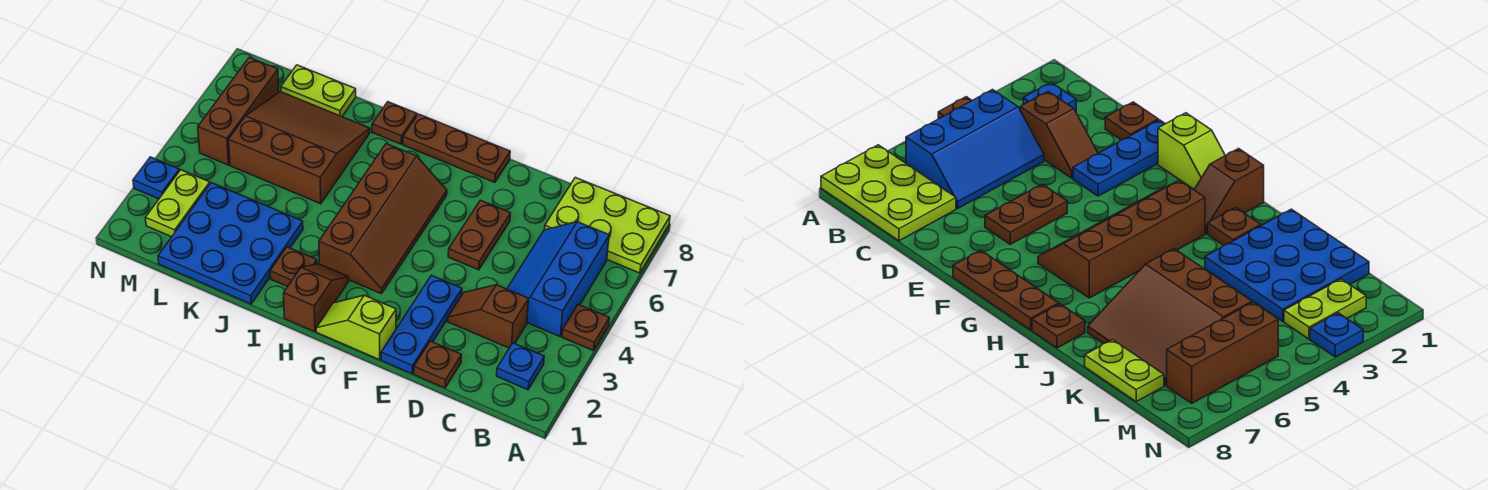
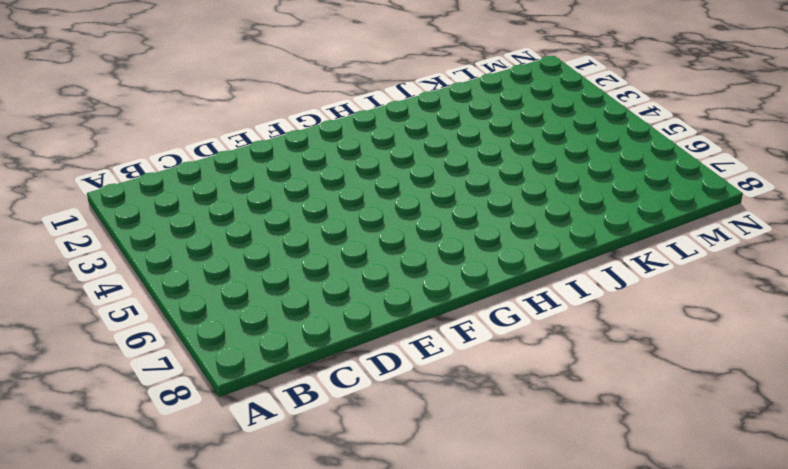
none -> brown plate A4 level 1
none -> lime plate A7:C8 level 1
none -> blue plate B2 level 1

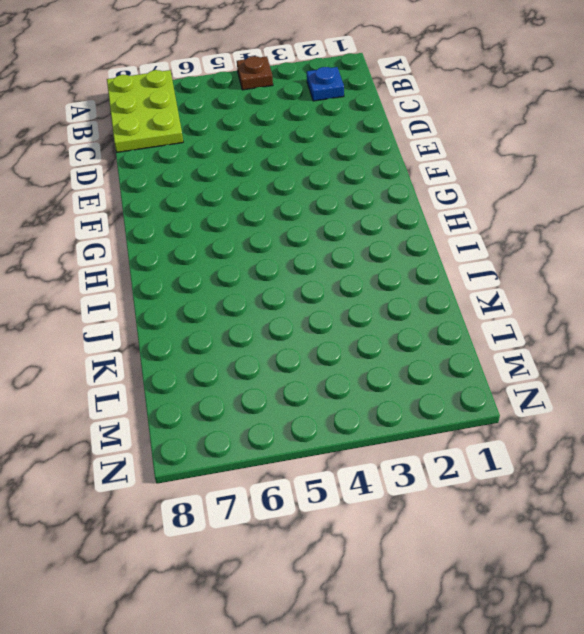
none -> blue slope B4:C6 level 1 top B
none -> brown slope C3:D3 level 1 top C
none -> brown plate D1 level 1

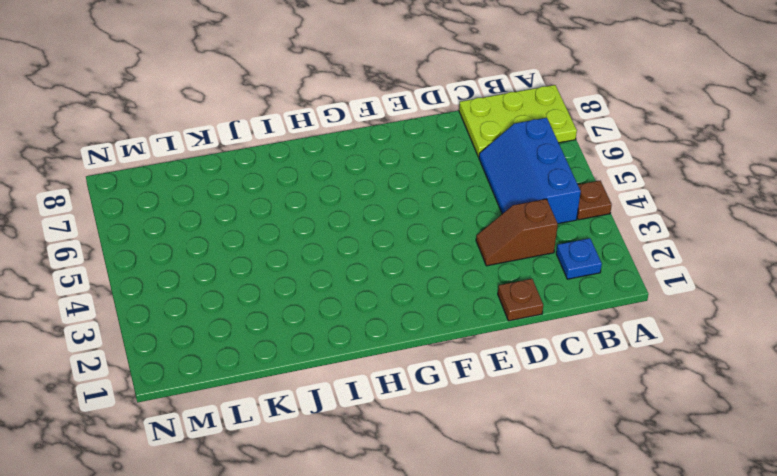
none -> blue plate E1:E3 level 1
none -> brown plate E5:E6 level 1
none -> lime slope F1:G1 level 1 top F

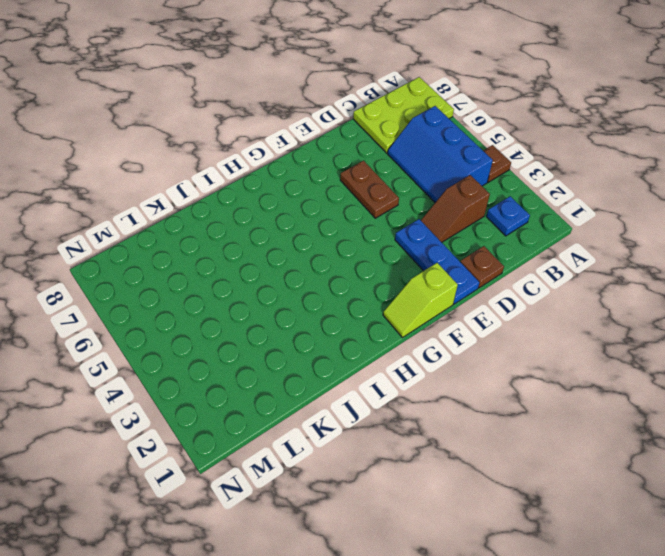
none -> brown plate F8:H8 level 1
none -> brown slope G3:H6 level 1 top H
none -> brown slope H1:H2 level 1 top 1

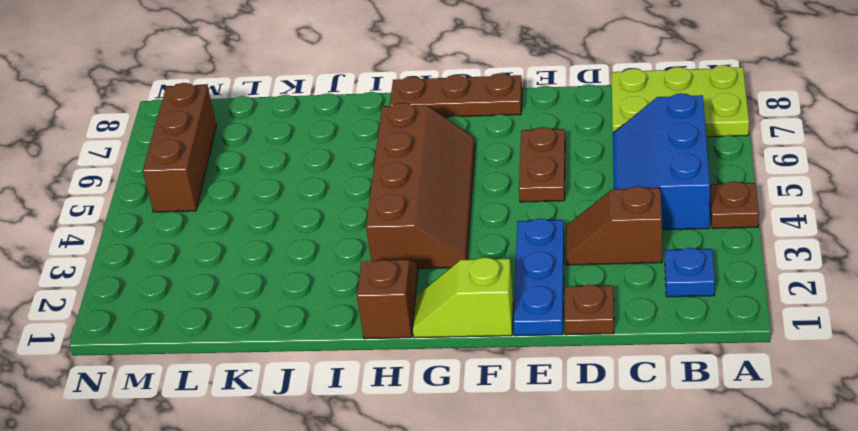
none -> brown plate I2 level 1
none -> brown plate I8 level 1
none -> blue plate J1:L3 level 1

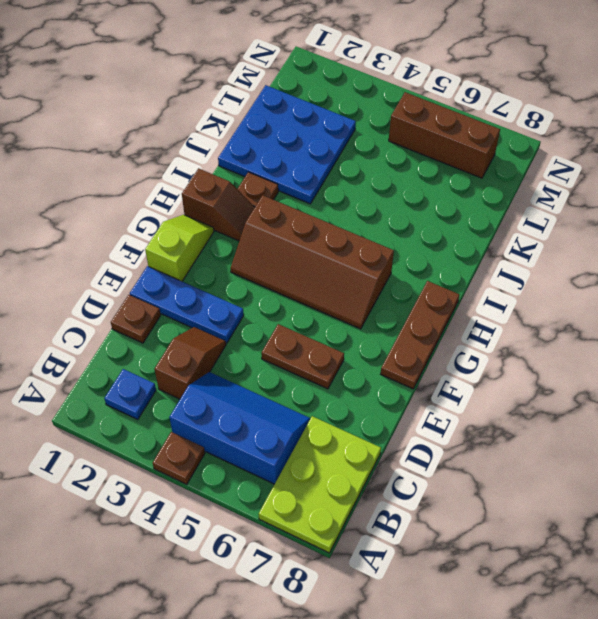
none -> brown plate I8 level 1
none -> brown slope J5:L7 level 1 top 5
none -> lime plate K8:L8 level 1

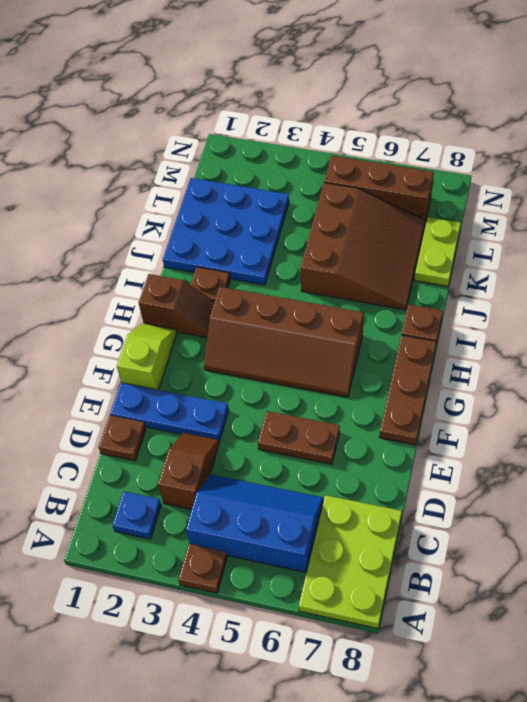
none -> lime plate M2:M3 level 1
none -> blue plate N3 level 1

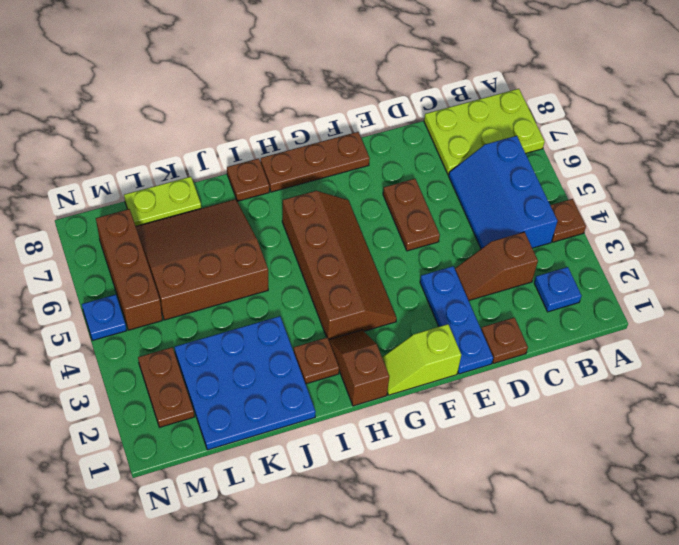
brown plate M2:M3 level 1 -> lime plate M2:M3 level 1
blue plate N5 level 1 -> blue plate N3 level 1

